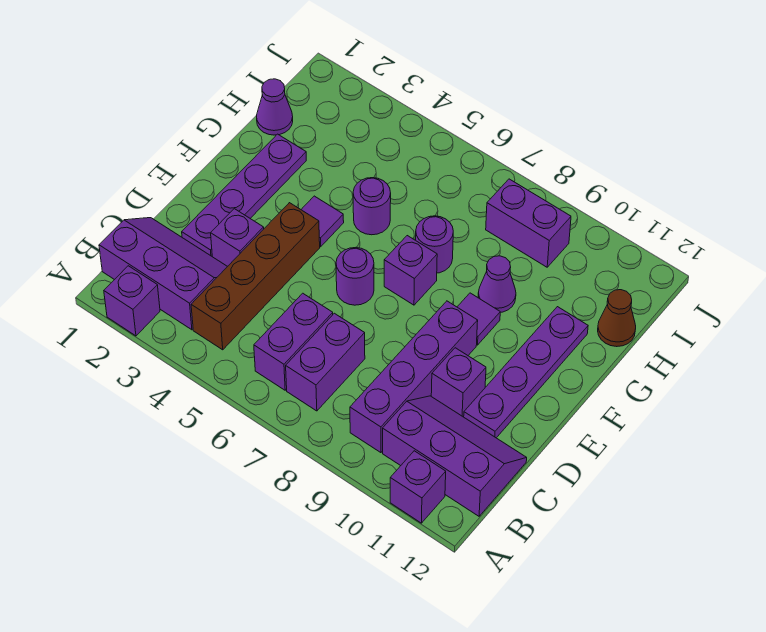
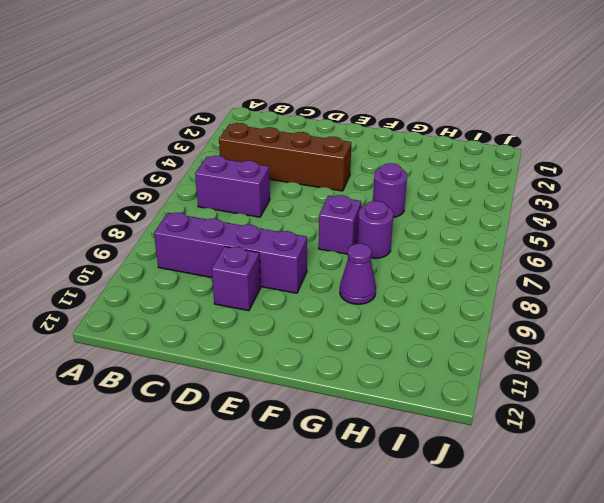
none -> purple brick A2 level 1
none -> purple brick A11 level 1
none -> purple slope B1:C3 level 1 top B

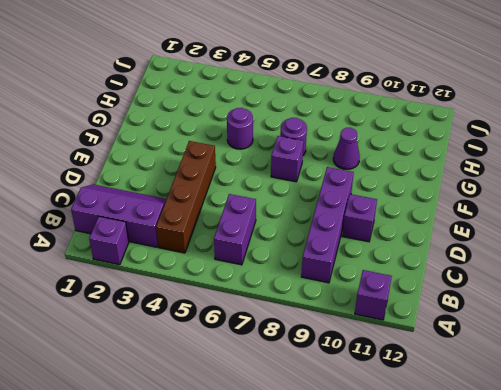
none -> purple brick B7:C7 level 1
none -> purple slope B10:C12 level 1 top B
none -> purple plate D2:G2 level 1

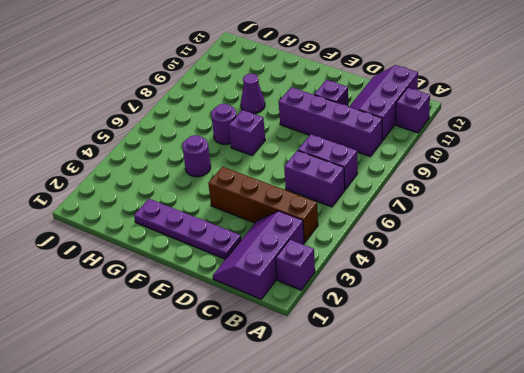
none -> purple brick D3 level 1
none -> purple plate D11:G11 level 1
none -> purple round brick E6 level 1

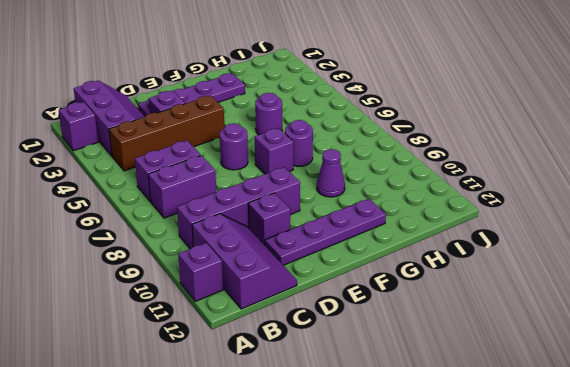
none -> purple tile F4 level 1
none -> purple tile F9 level 1
none -> purple cone H1 level 1

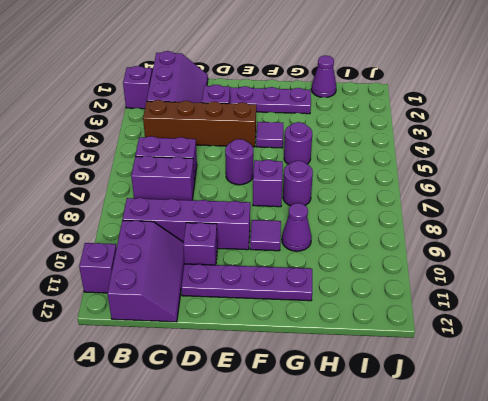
none -> brown cone H12 level 1
none -> purple brick I8:I9 level 1

